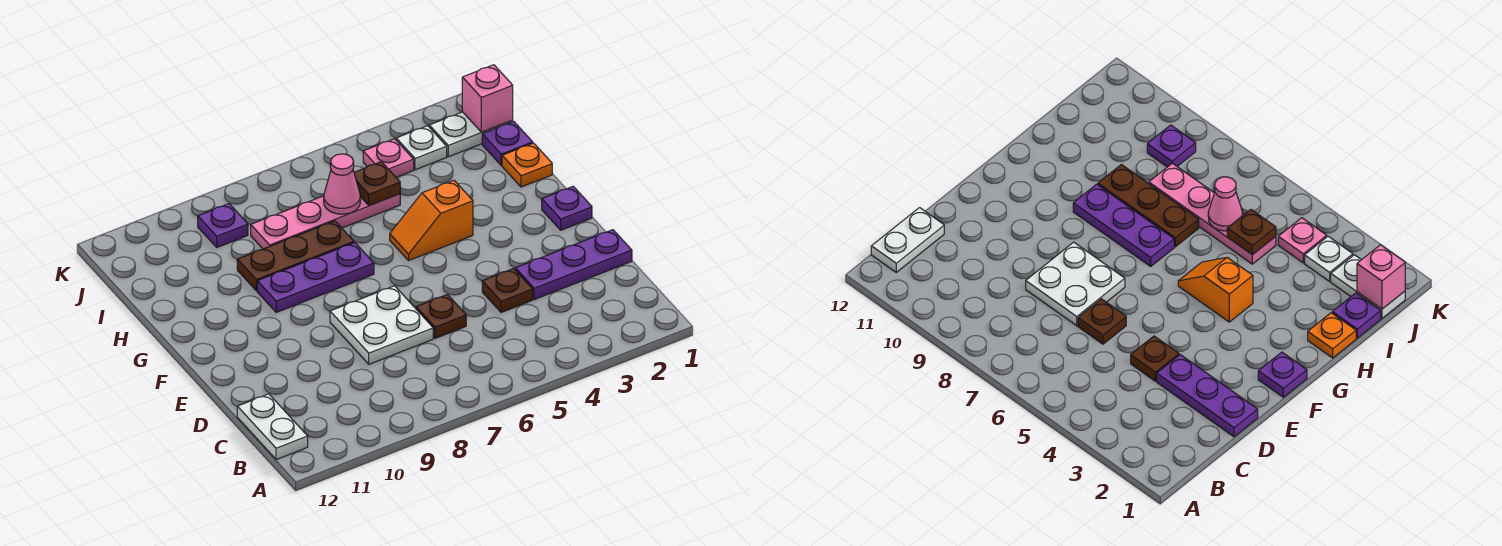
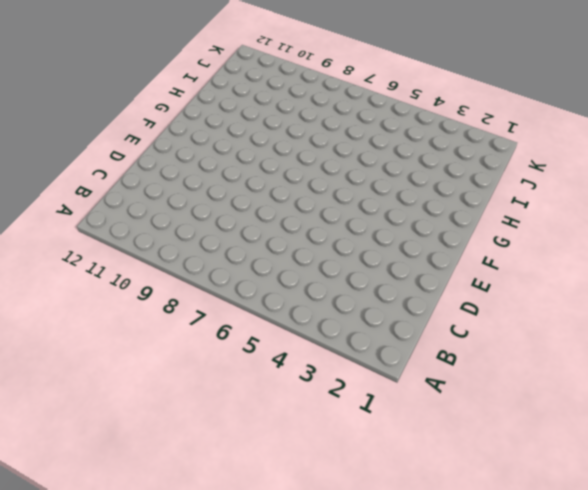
none -> white plate B12:C12 level 1
none -> purple plate D1:D3 level 1
none -> brown plate D4 level 1

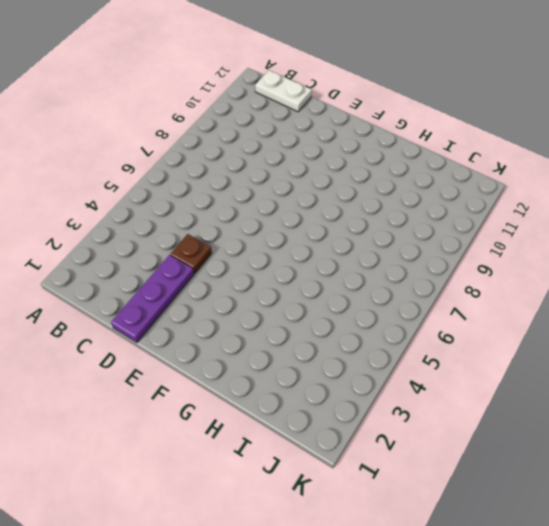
none -> brown plate D6 level 1
none -> white plate D7:E8 level 1
none -> purple plate F1 level 1

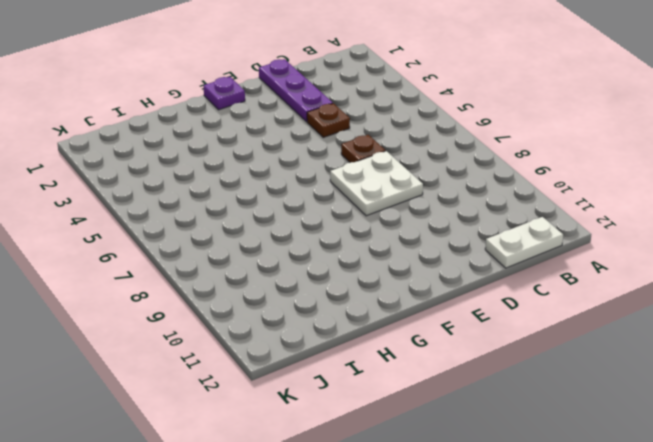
none -> orange slope G4:G5 level 1 top 4
none -> purple plate G7:G9 level 1
none -> orange plate H1 level 1

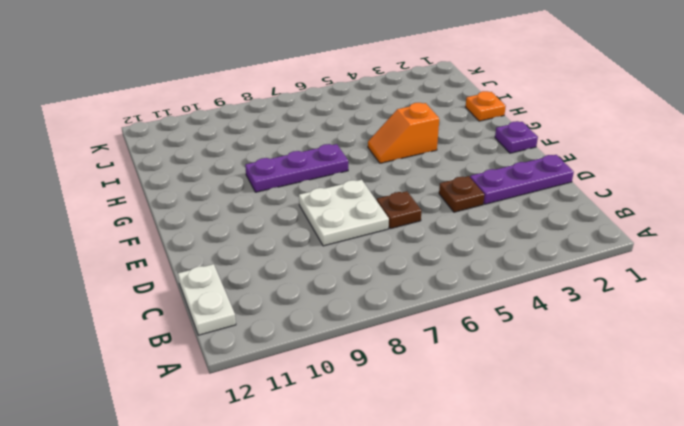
none -> brown plate H7:H9 level 1
none -> purple plate I1 level 1
none -> pink plate I5:I8 level 1

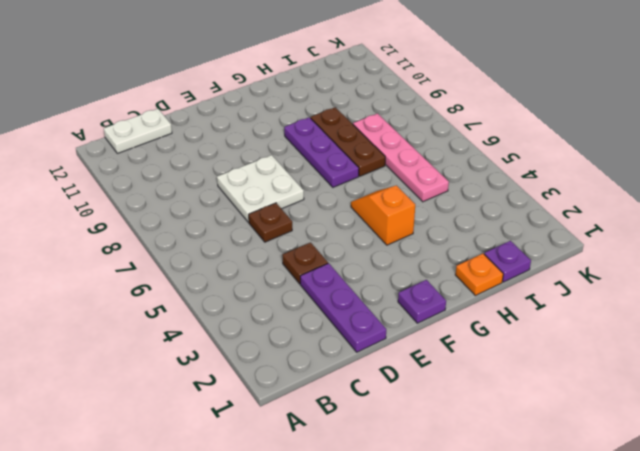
none -> white plate J1:J2 level 1
none -> white plate J3 level 1
none -> pink plate J4 level 1

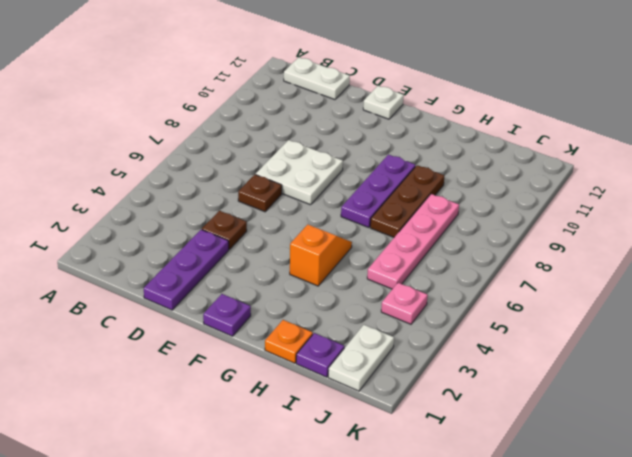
white plate E12 level 1 -> white plate J3 level 1
none -> purple plate J9 level 1
none -> brown plate I5 level 2
none -> pink cone I6 level 2

